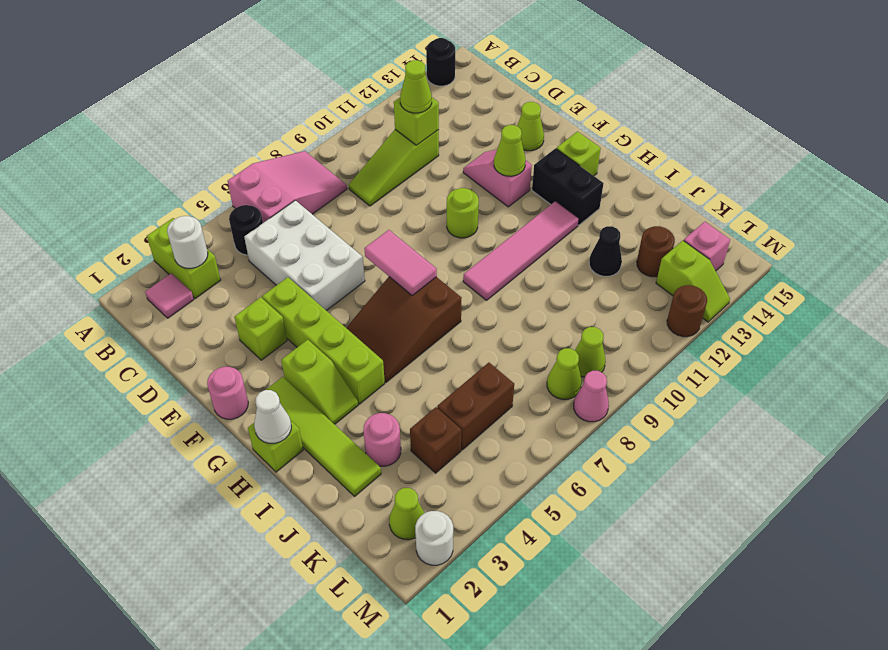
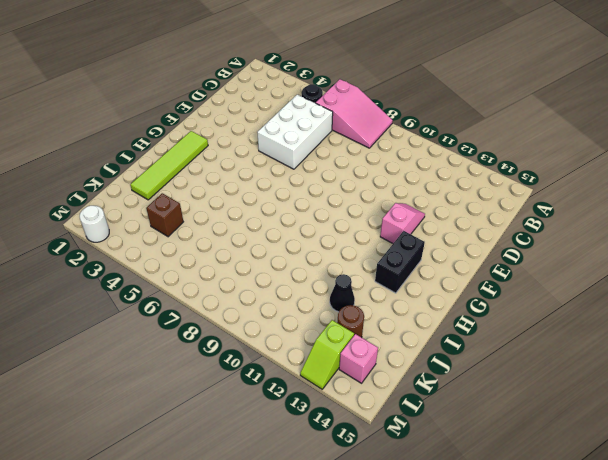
none -> lime brick A3:B3 level 1
none -> black round brick A14 level 1
none -> pink tile B2 level 1
none -> lime slope C9:C11 level 1 top 11

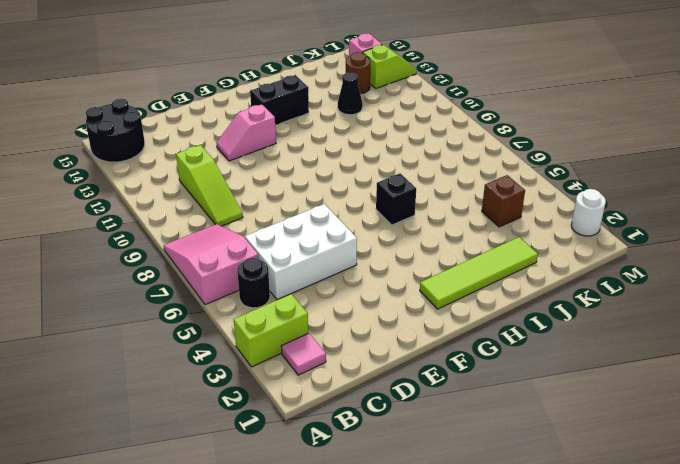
black round brick A14:B15 level 1 -> black round brick A14 level 1
black brick H6 level 1 -> brown slope G5:H7 level 1 top 7
none -> lime brick E3 level 1
none -> lime brick E4:H4 level 1
none -> lime cone E14 level 1
none -> pink round brick F1 level 1

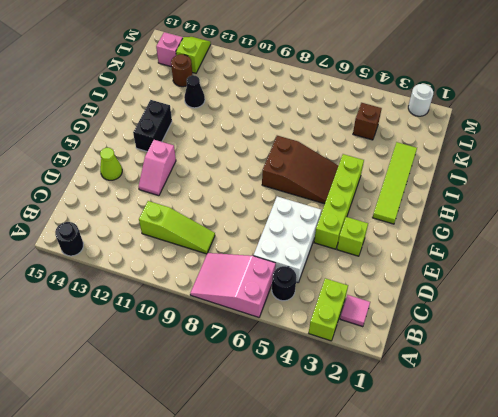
none -> pink round brick F1 level 1
none -> lime round brick F10 level 1
none -> lime slope G3:H3 level 1 top G
none -> lime brick G14 level 1

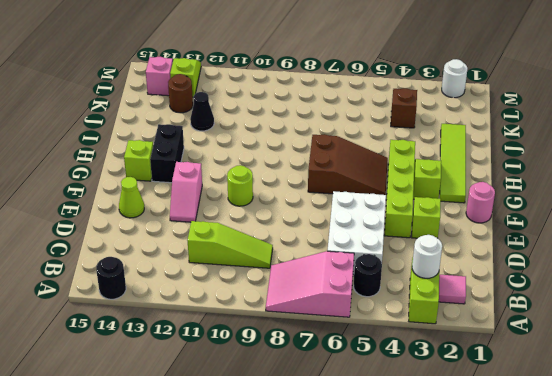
none -> lime brick H1 level 1
none -> pink tile H9:H12 level 1
none -> pink round brick J3 level 1
none -> brown brick K5:K6 level 1

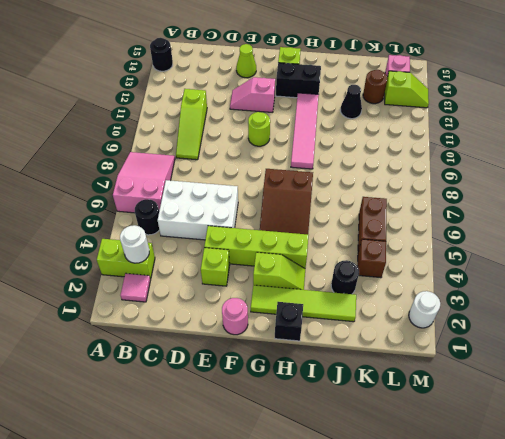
black brick H1 level 1 -> lime brick H1 level 1
black round brick J3 level 1 -> pink round brick J3 level 1
none -> lime cone L2 level 1
none -> lime cone L8 level 1
none -> lime cone L9 level 1
none -> pink cone M8 level 1

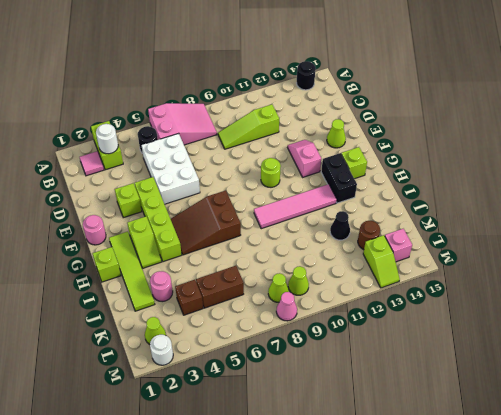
none -> brown round brick M12 level 1
none -> lime brick C11 level 2
none -> pink tile F7:G7 level 2
none -> lime cone F12 level 2

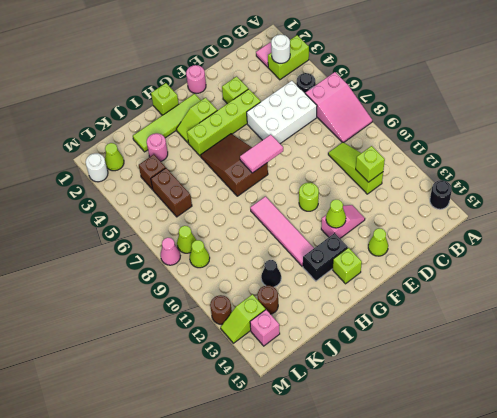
none -> white cone H1 level 2
none -> lime cone C11 level 3

